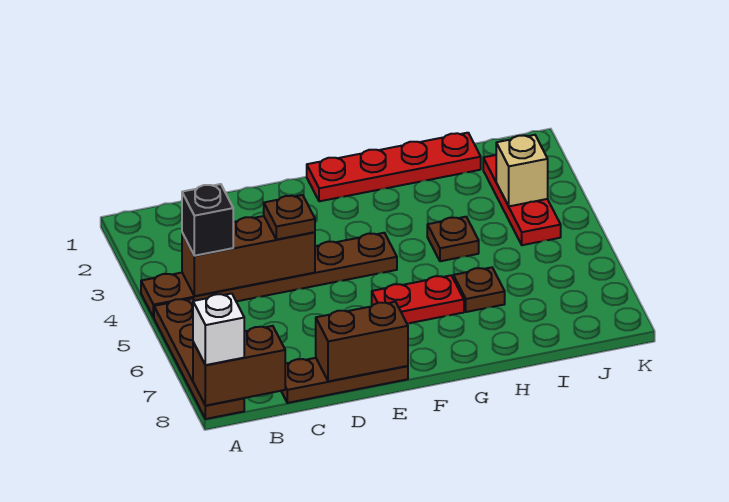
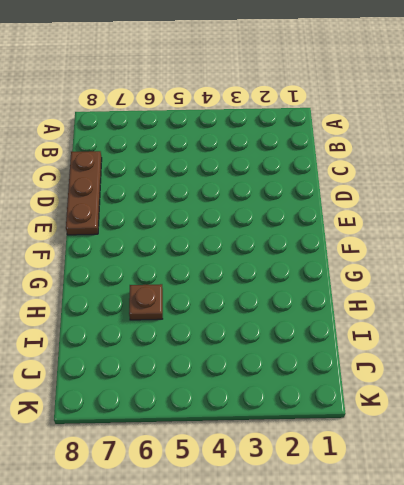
none -> brown plate A4:F4 level 1
none -> brown plate A5:A8 level 1
none -> red plate F1:I1 level 1

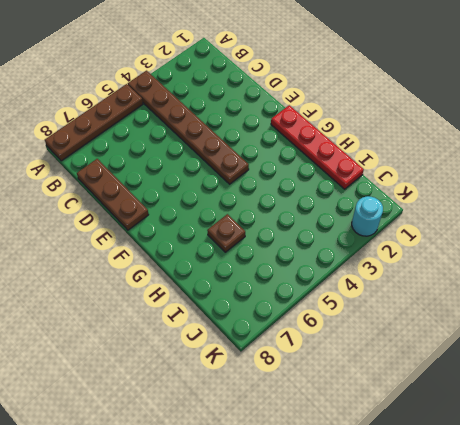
cyan round brick K2 level 1 -> none
none -> red plate F6:G6 level 1
none -> brown plate H4 level 1
none -> red plate J2:J4 level 1

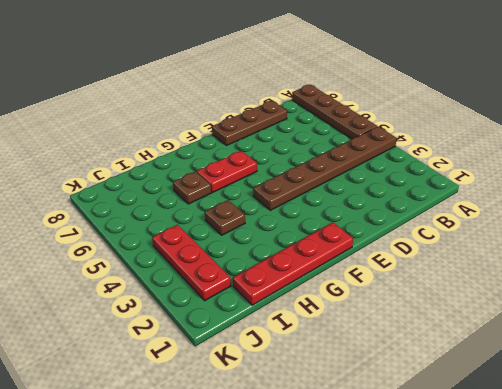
none -> brown brick A8:B8 level 2
none -> brown brick B4:D4 level 2
none -> brown brick D8:E8 level 2

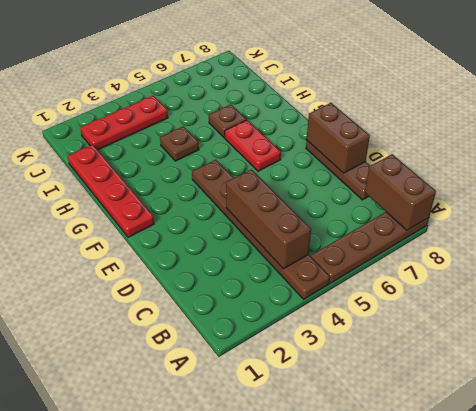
none -> tan brick J3 level 2
none -> white brick A8 level 3
none -> black brick B4 level 3

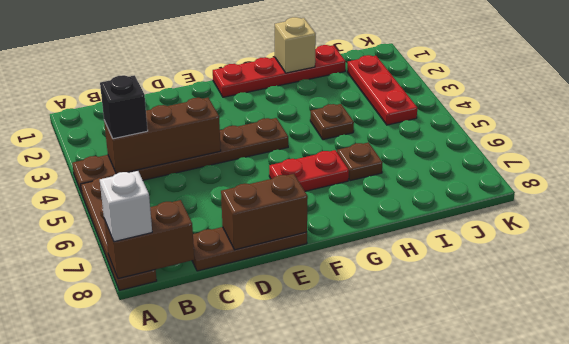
tan brick H1 level 2 -> tan brick J3 level 2
none -> brown plate D4 level 3

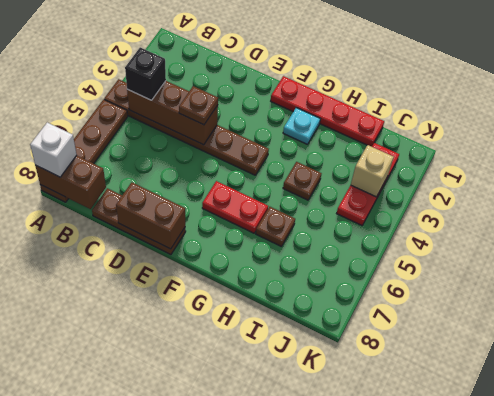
cyan plate G2 level 1 -> none

